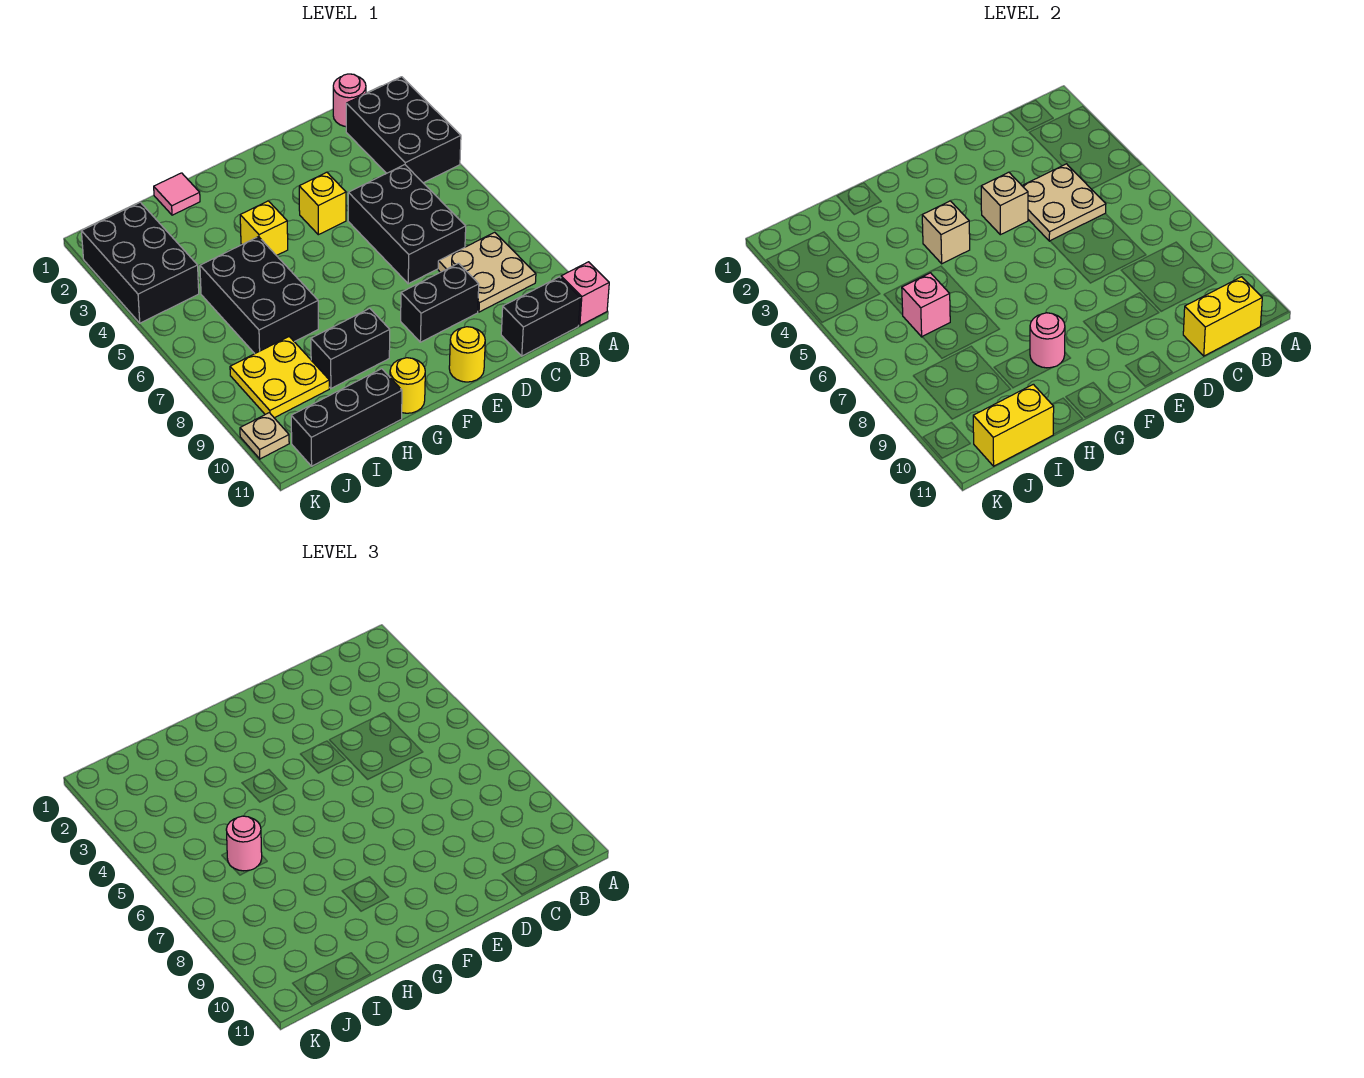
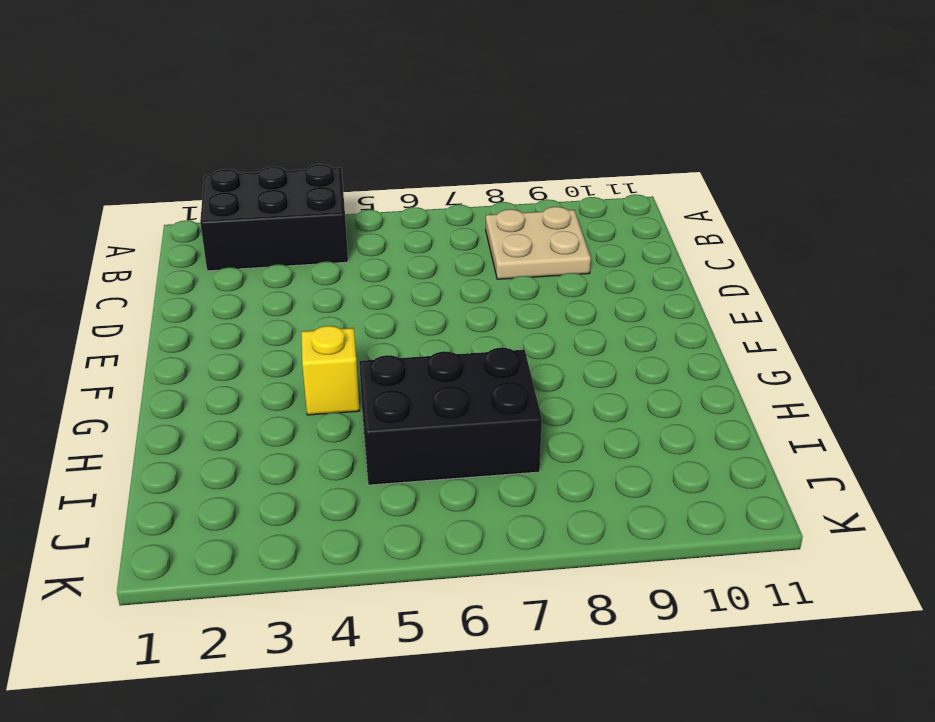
none -> pink brick A11 level 1
none -> pink round brick B1 level 1
none -> black brick B11:C11 level 1

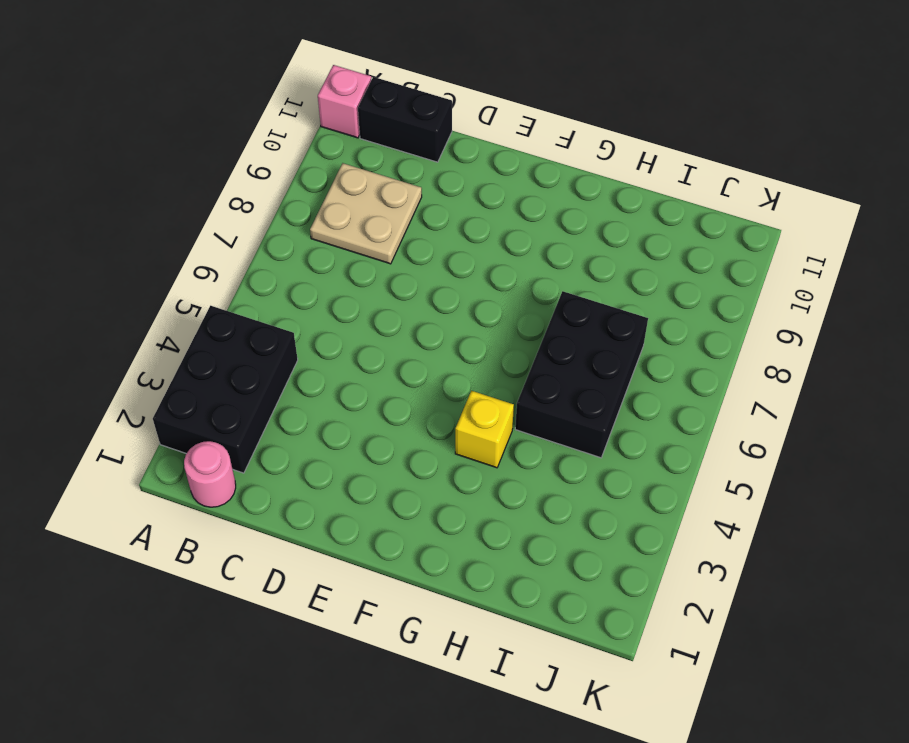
none -> black brick C5:D7 level 1
none -> black brick D9:E9 level 1
none -> yellow brick E4 level 1

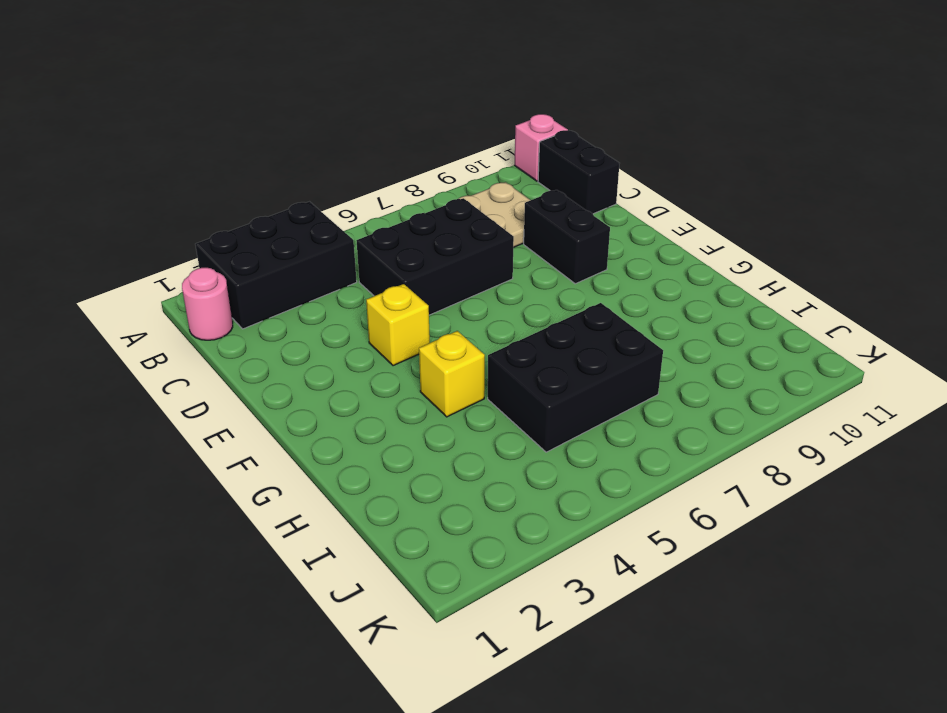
none -> yellow round brick E11 level 1
none -> black brick G9:H9 level 1
none -> yellow round brick G11 level 1

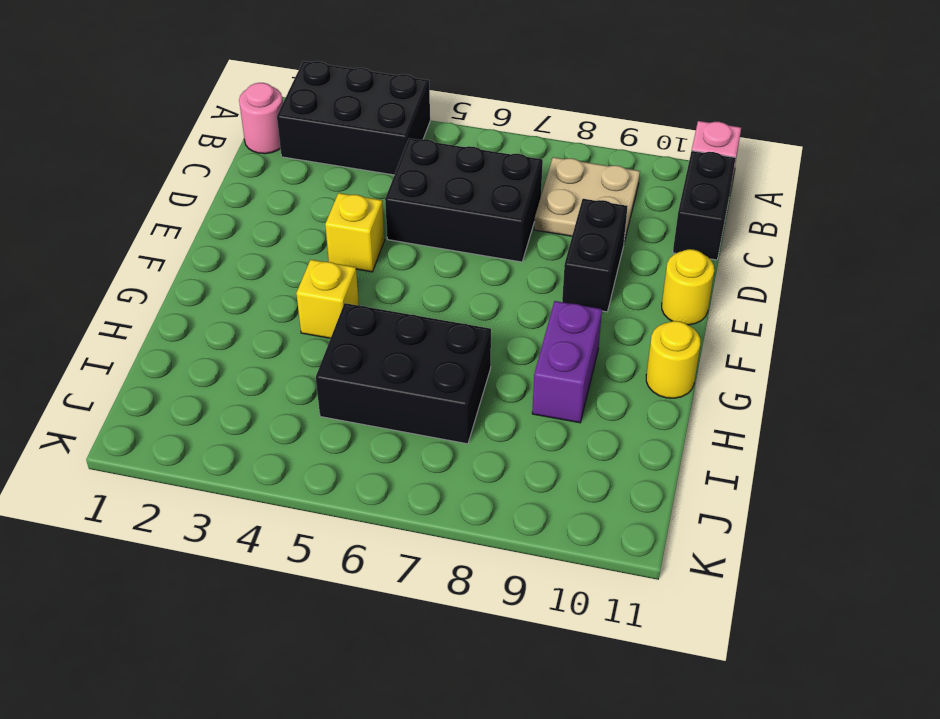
purple brick G9:H9 level 1 -> black brick G9:H9 level 1
none -> pink tile H1 level 1
none -> black brick H11:J11 level 1
none -> yellow plate I8:J9 level 1

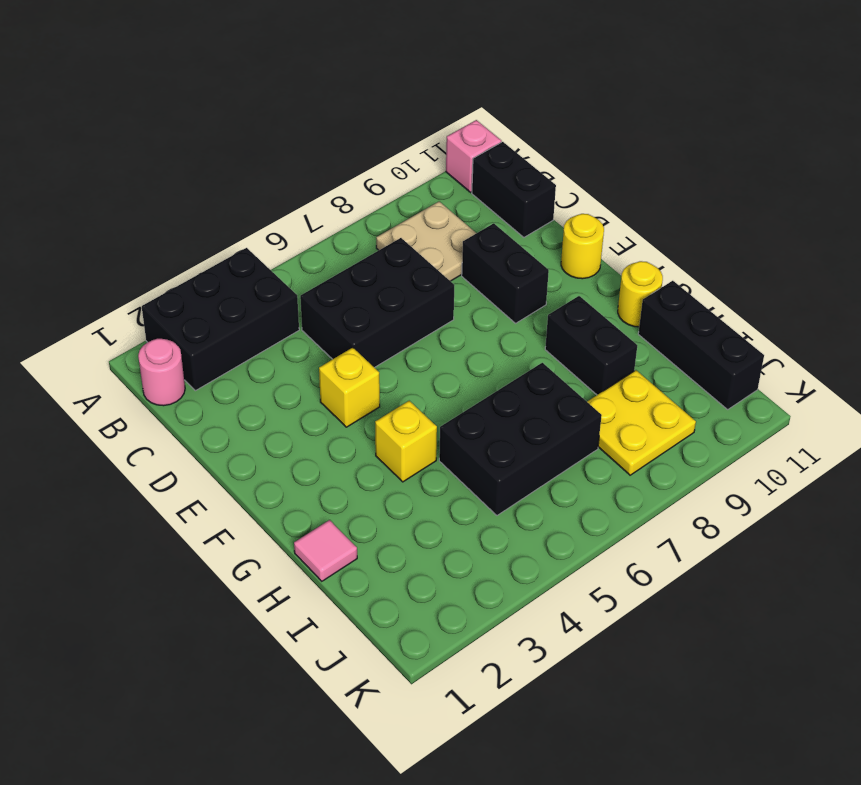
none -> black brick J2:K4 level 1
none -> tan plate K10 level 1
none -> yellow brick B11:C11 level 2

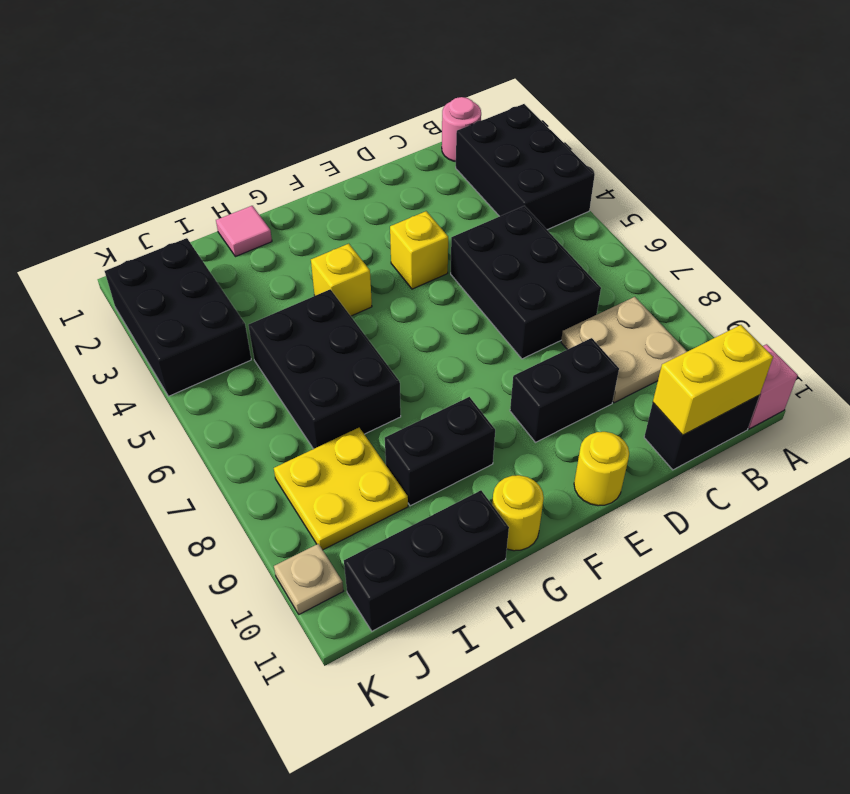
none -> tan plate C4:D5 level 2
none -> tan brick E4 level 2
none -> tan brick G4 level 2

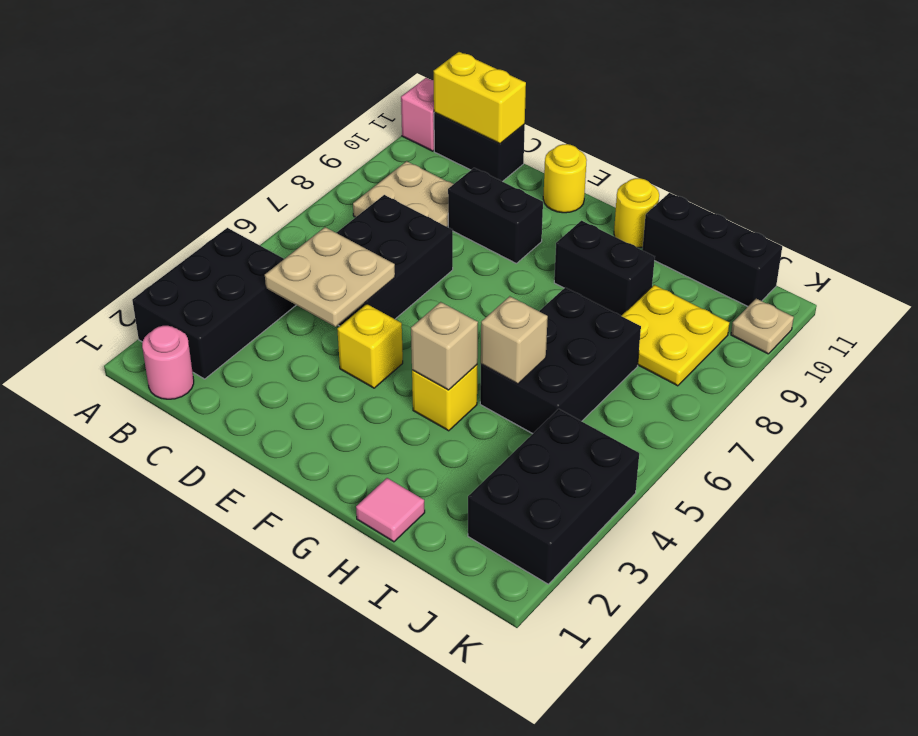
tan brick H5 level 2 -> tan brick E4 level 2
none -> pink round brick G9 level 2
none -> pink brick I6 level 2
none -> yellow brick I11:J11 level 2

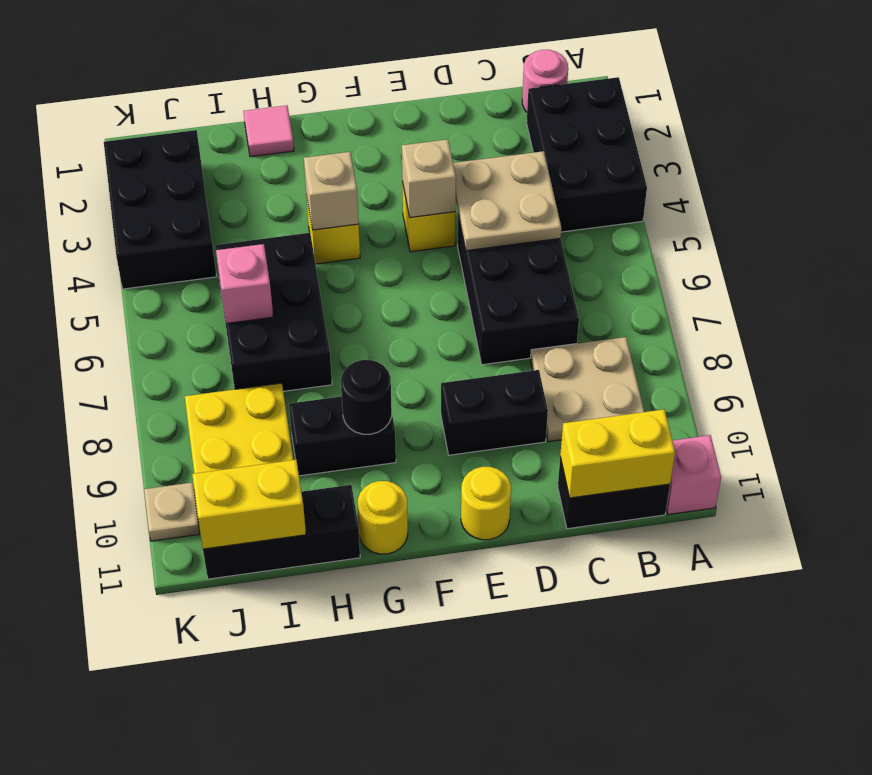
black round brick G9 level 2 -> pink round brick G9 level 2
none -> pink round brick I6 level 3

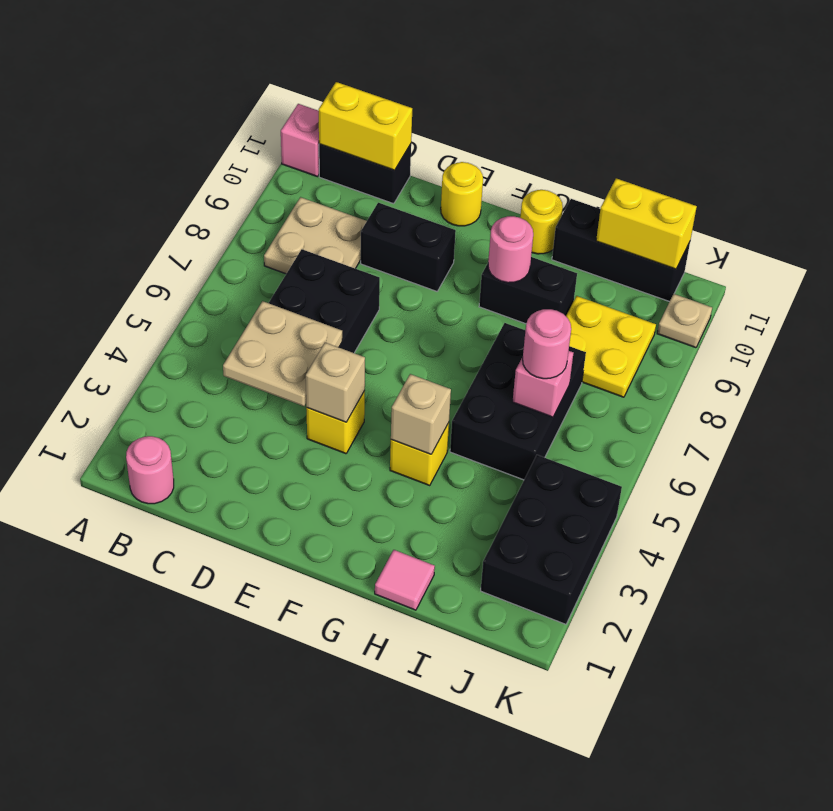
none -> black brick A2:B4 level 1

